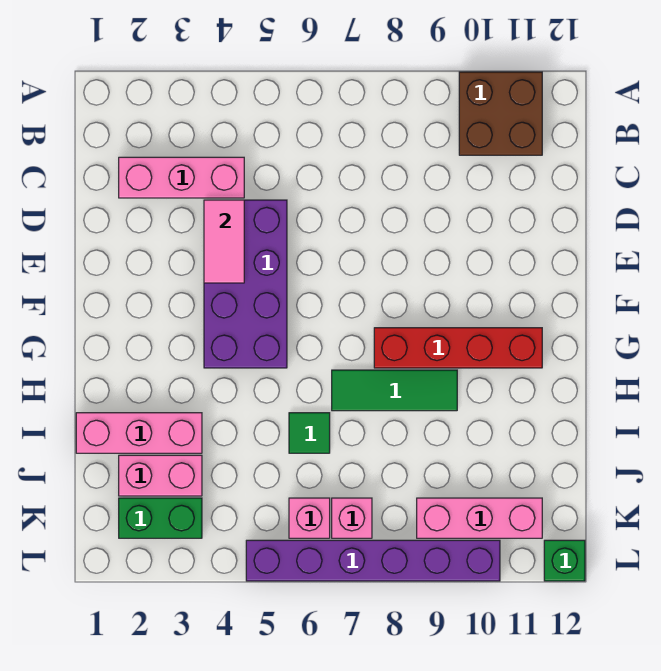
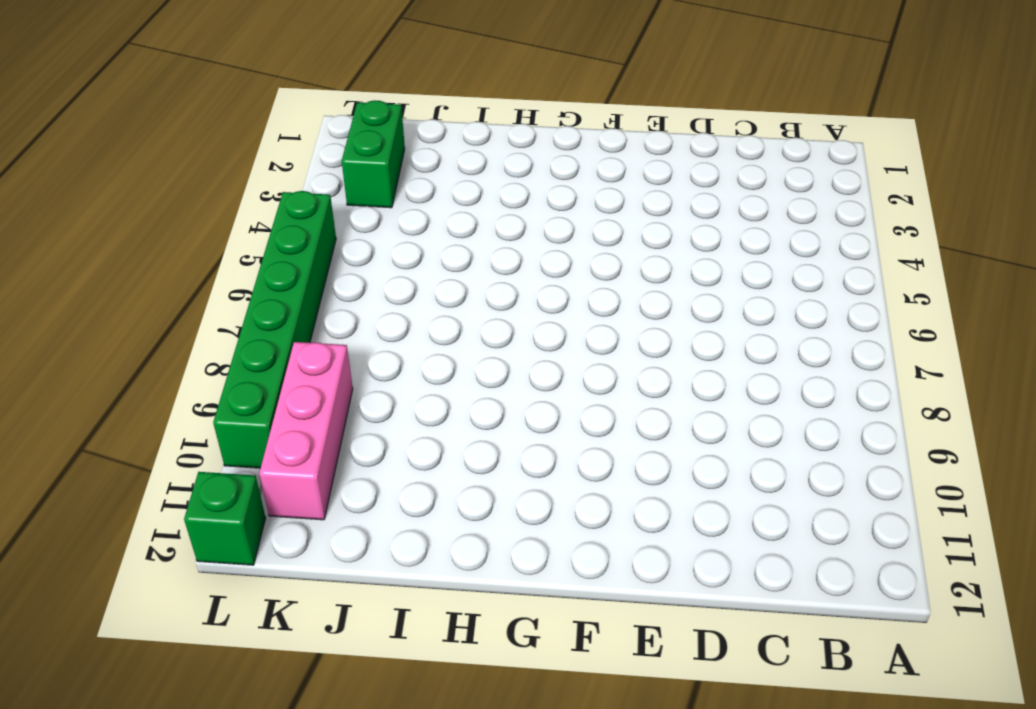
green brick L5:L10 level 1 -> purple brick L5:L10 level 1
none -> brown brick A10:B11 level 1
none -> pink brick C2:C4 level 1
none -> purple brick D4:G5 level 1

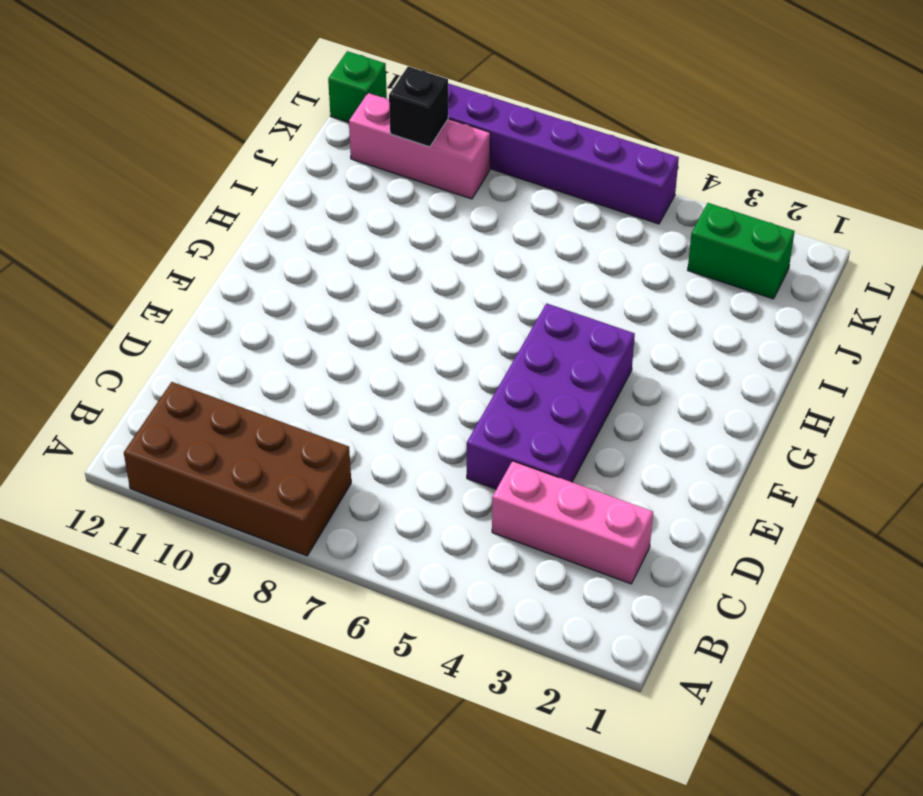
brown brick A8:B11 level 1 -> brown brick A10:B11 level 1
black brick K10 level 2 -> none
none -> red brick G8:G11 level 1
none -> green tile H7:H9 level 1
none -> pink brick I1:I3 level 1

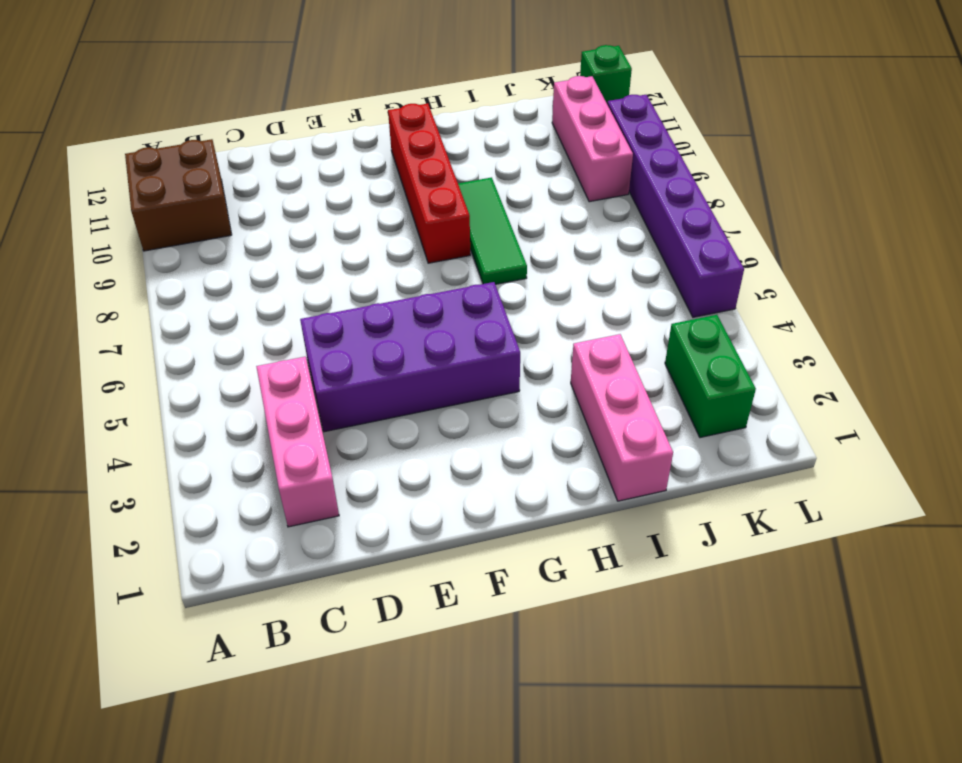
none -> green tile I6 level 1
none -> pink brick J2:J3 level 1
none -> pink brick K6 level 1

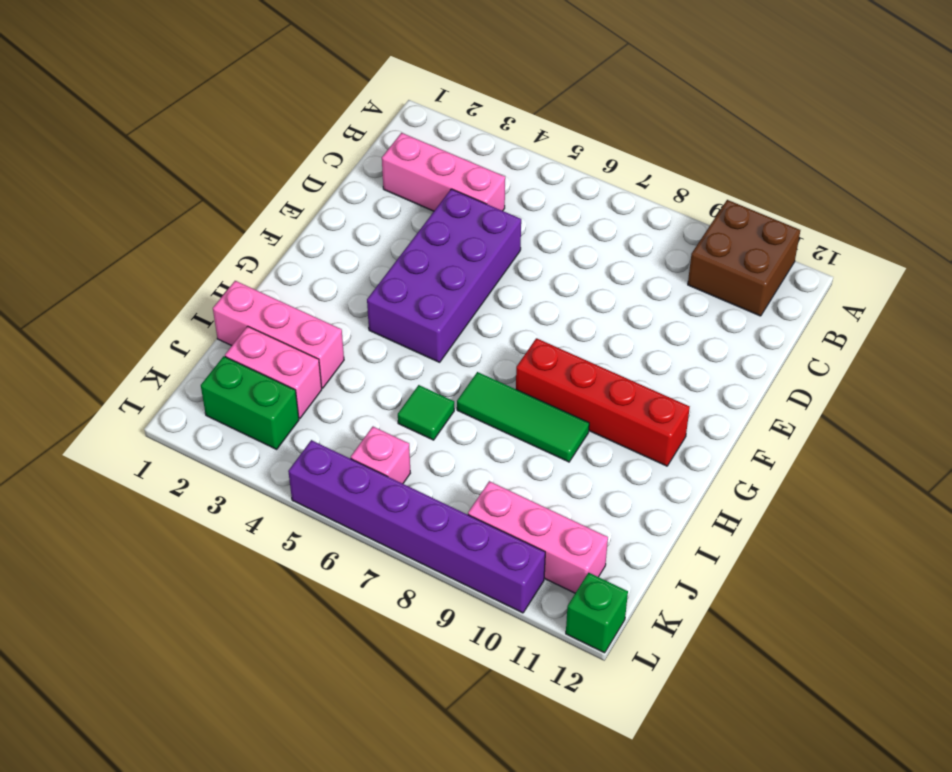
none -> pink brick K7 level 1
none -> pink tile D4:E4 level 2

